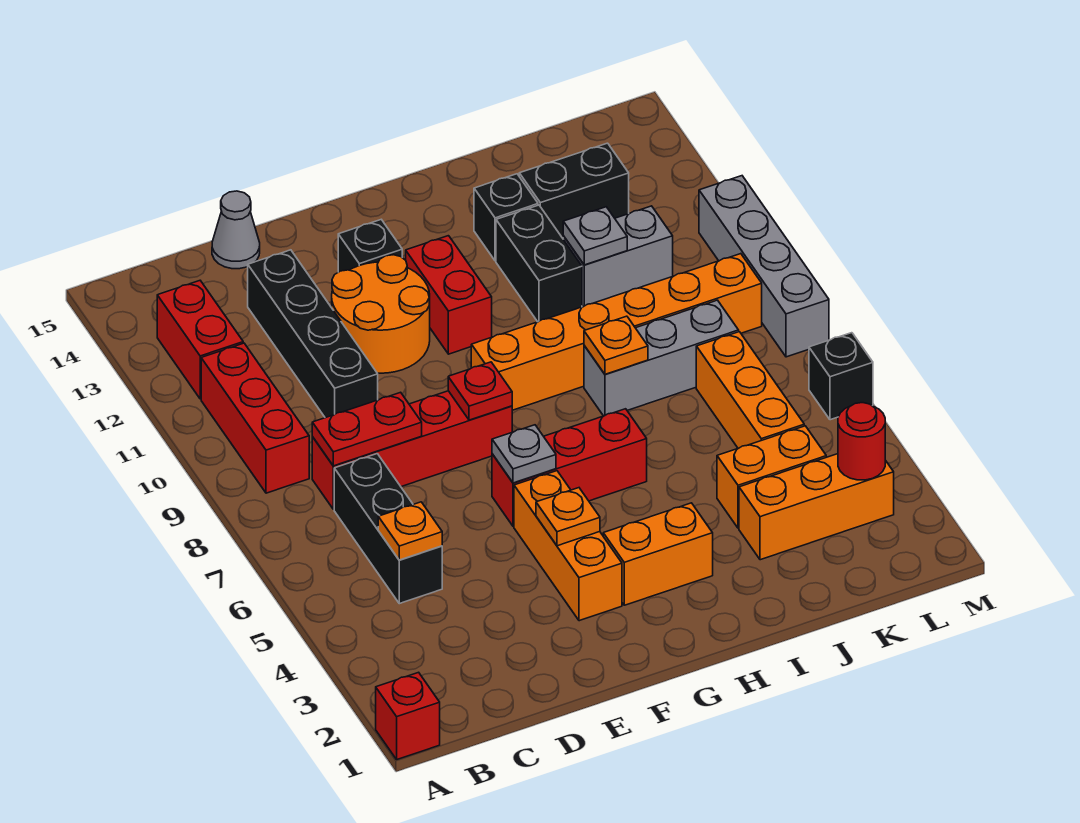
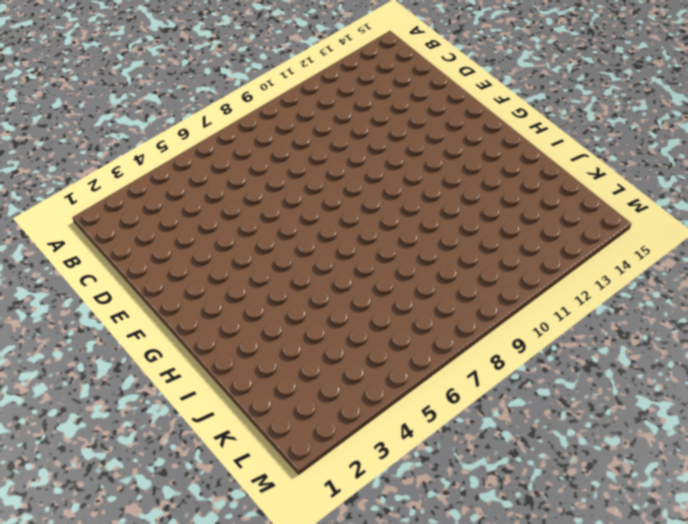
none -> red brick A1 level 1
none -> red brick B9:B11 level 1
none -> red brick B12:B13 level 1
none -> black brick C5:C7 level 1

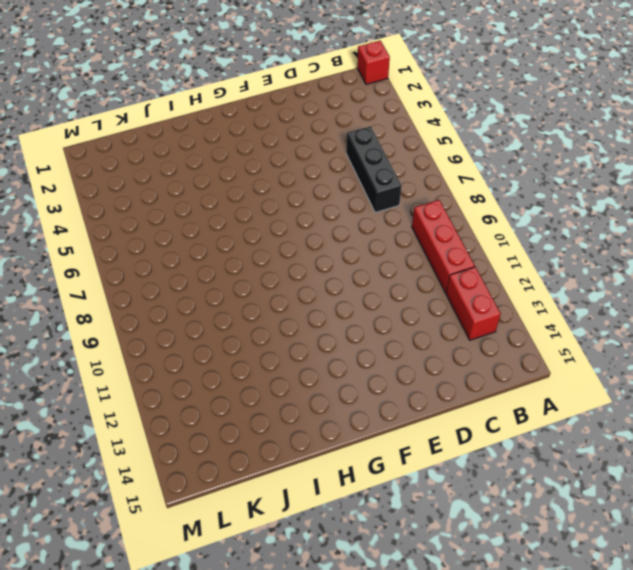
none -> red brick C8:F8 level 1
none -> black brick D10:D13 level 1
none -> grey cone D15 level 1
none -> orange round brick E11:F12 level 1

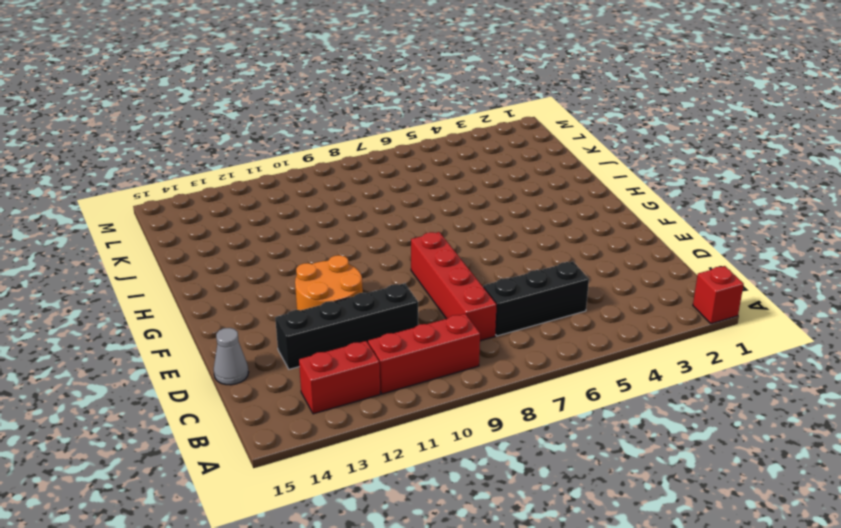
none -> orange brick F3:F5 level 1
none -> red brick F6:H6 level 1
none -> black brick F13 level 1
none -> orange brick G3:H3 level 1

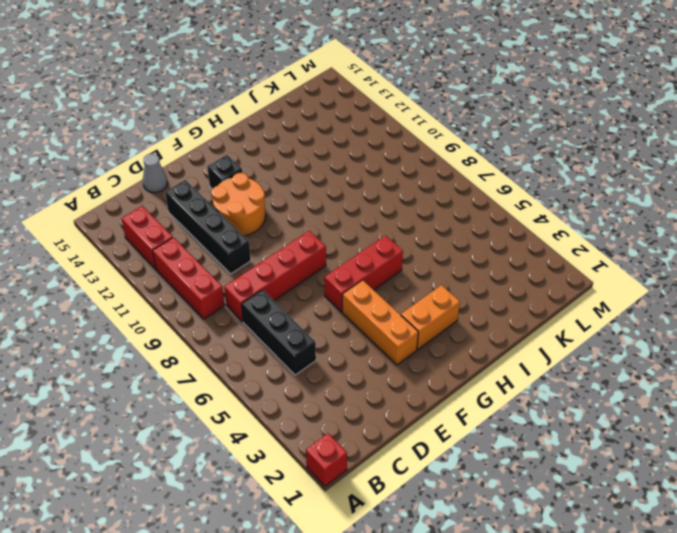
none -> orange brick G9:L9 level 1
none -> red brick G11:G12 level 1
none -> grey brick I8:K8 level 1
none -> black brick I11:I12 level 1

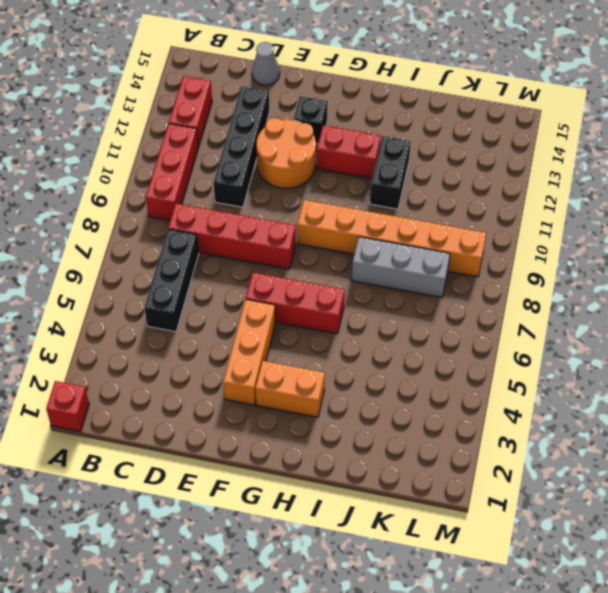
red brick G12:H12 level 1 -> red brick G11:G12 level 1
none -> black brick I13 level 1
none -> orange brick J3:L3 level 1
none -> orange brick J4:K4 level 1
none -> grey brick J11:K11 level 1

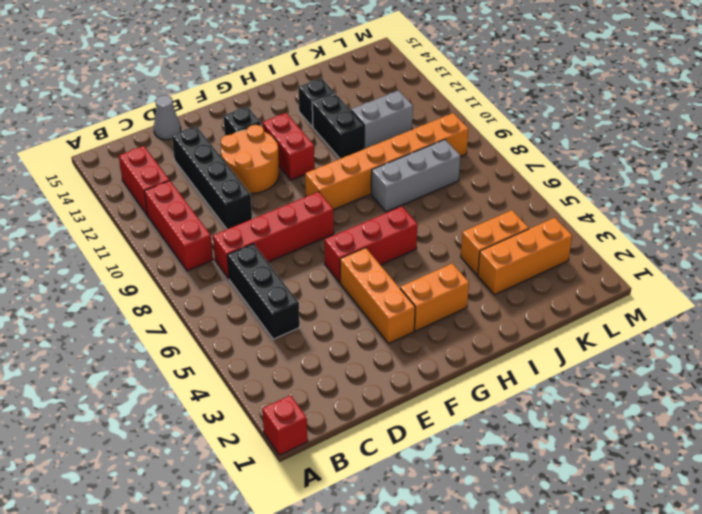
none -> black brick J13:K13 level 1
none -> orange brick K5:K7 level 1
none -> black brick M6 level 1
none -> grey brick M8:M11 level 1

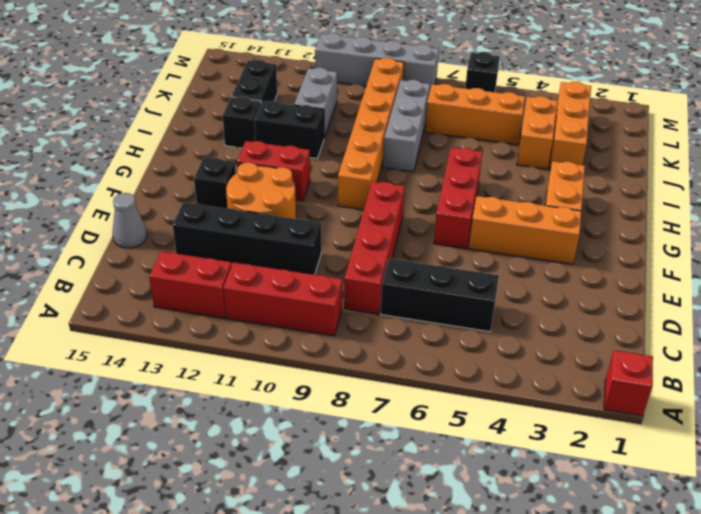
none -> orange plate C5 level 2
none -> red plate C8:D8 level 2
none -> orange plate F4 level 2
none -> grey plate F6 level 2

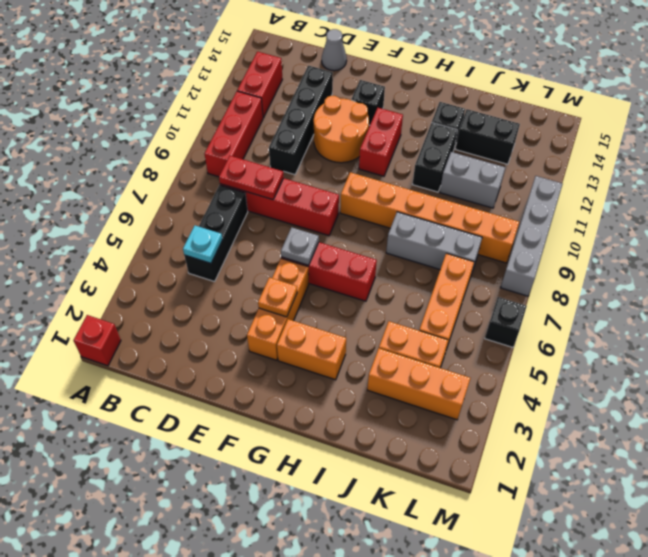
cyan plate C5 level 2 -> orange plate C5 level 2
none -> red plate F8 level 2
none -> orange plate I8 level 2
none -> grey plate J11 level 2
none -> red round brick L3 level 2

